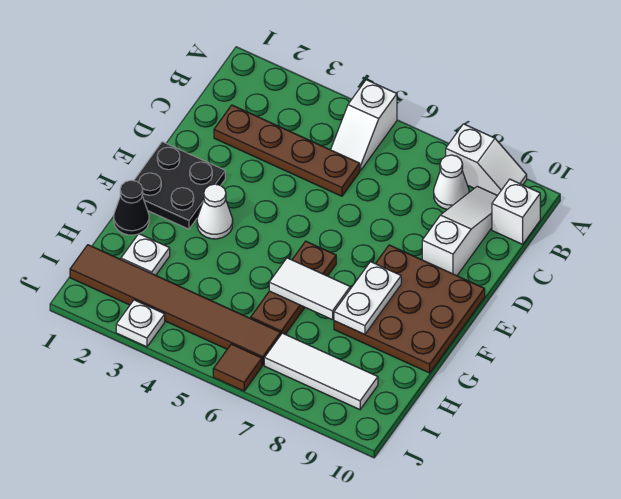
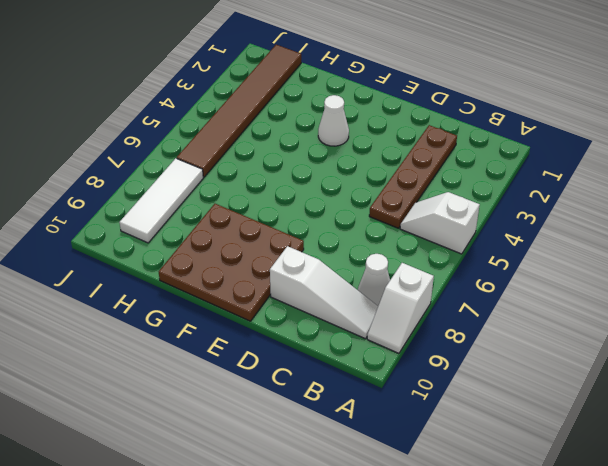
none -> white brick B10 level 1
none -> black plate E1:F2 level 1
none -> brown plate F6:H6 level 1

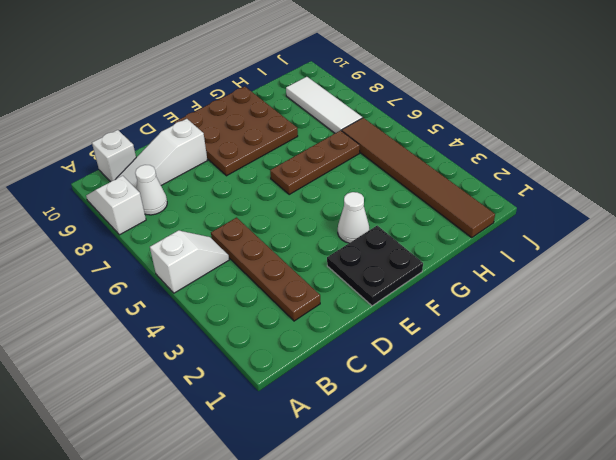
none -> black cone G1 level 1
none -> white plate H2 level 1
none -> white plate J3 level 1

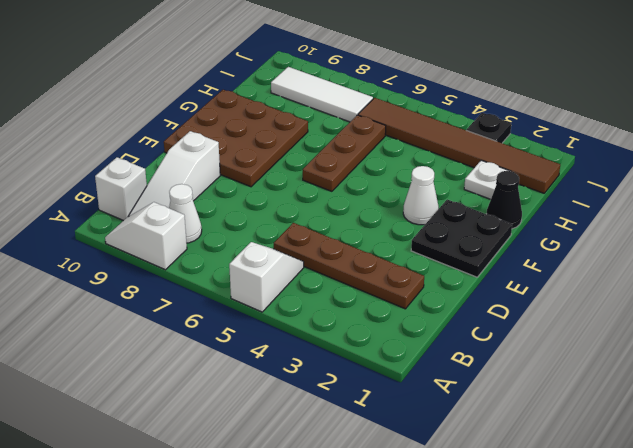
black plate J3 level 1 -> white plate J3 level 1
none -> brown tile J6 level 1
none -> white plate F8:G8 level 2
none -> white tile G6:G7 level 2

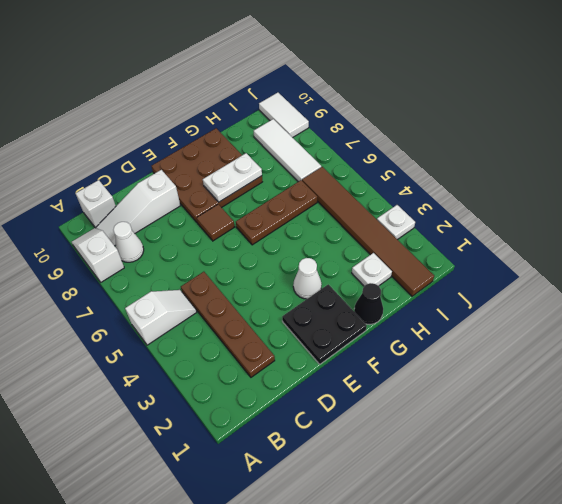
brown tile E7 level 1 -> brown tile J6 level 1
white tile J9:J10 level 1 -> white tile G6:G7 level 2

